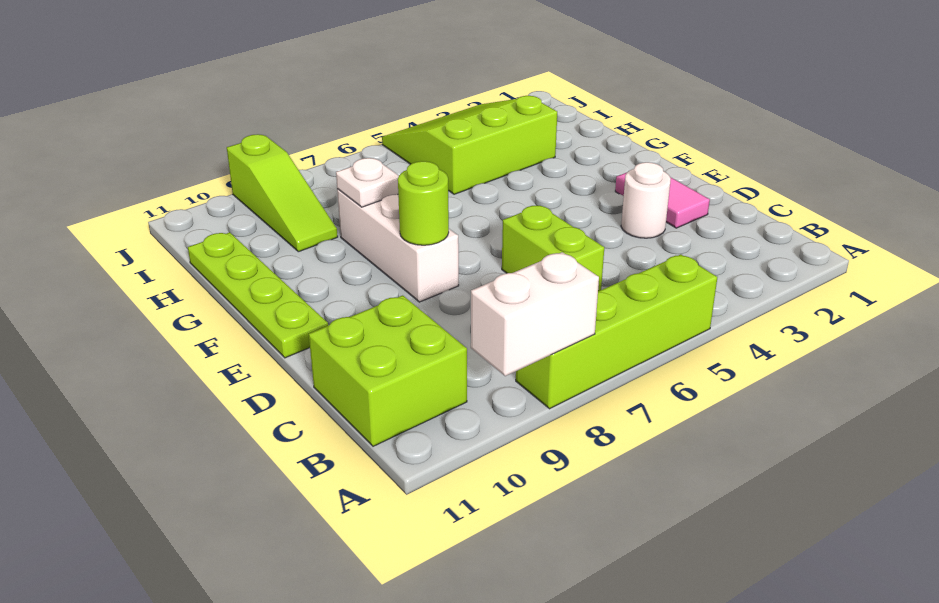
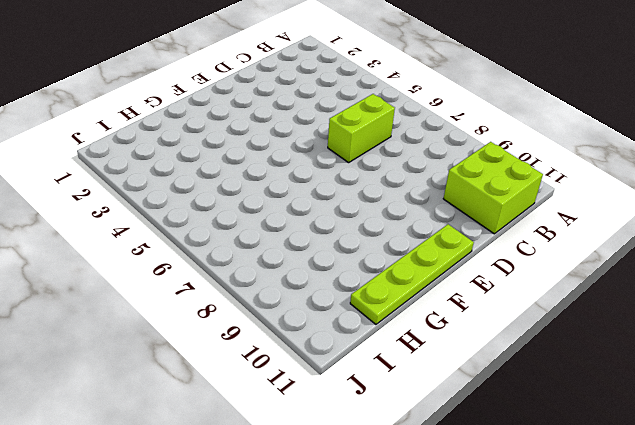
none -> lime brick A5:A8 level 1
none -> pink tile D2:E2 level 1
none -> white round brick D3 level 1

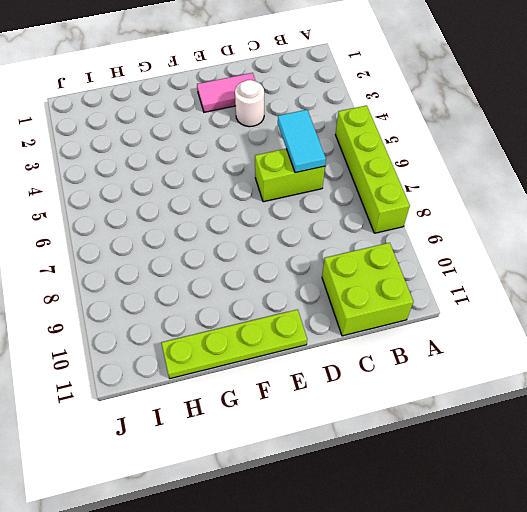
cyan tile C5:C6 level 2 -> none
none -> white brick E8:G8 level 1
none -> lime slope H3:J5 level 1 top H
none -> lime slope H9:J9 level 1 top J

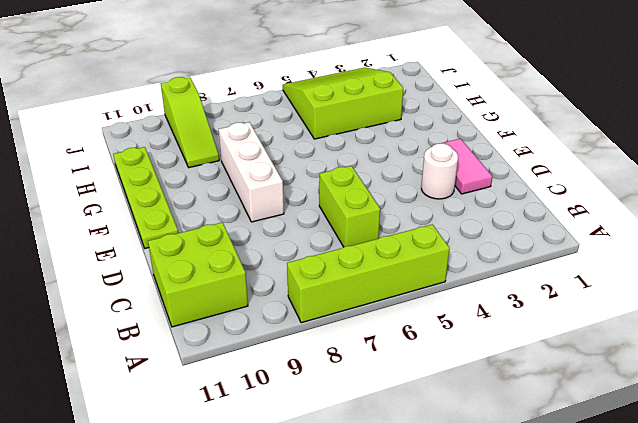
none -> white brick A8:A9 level 2
none -> lime round brick E8 level 2
none -> white plate G8 level 2

